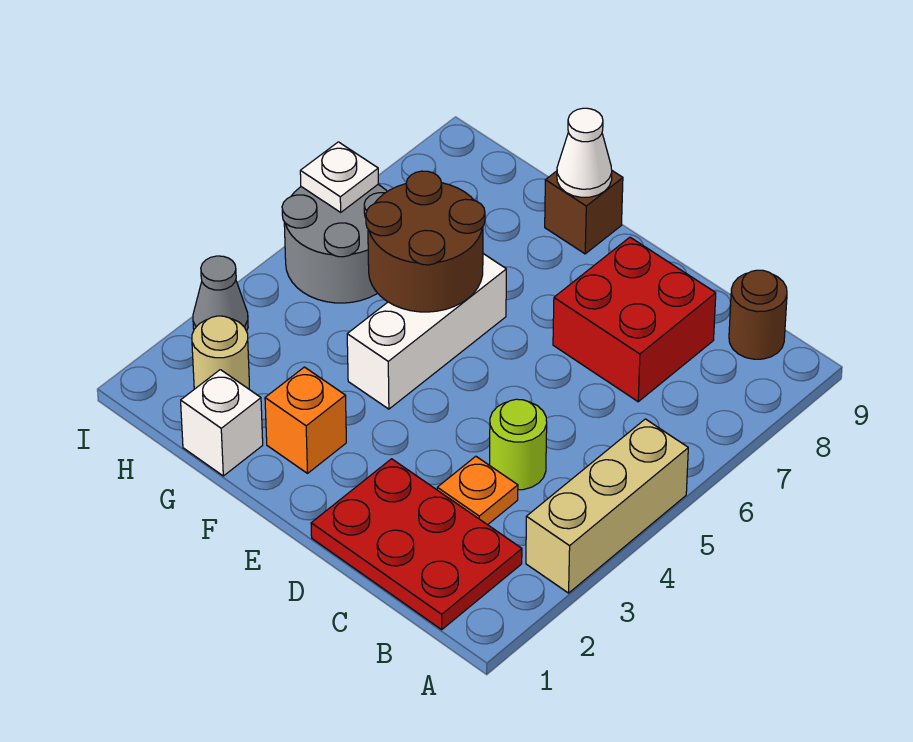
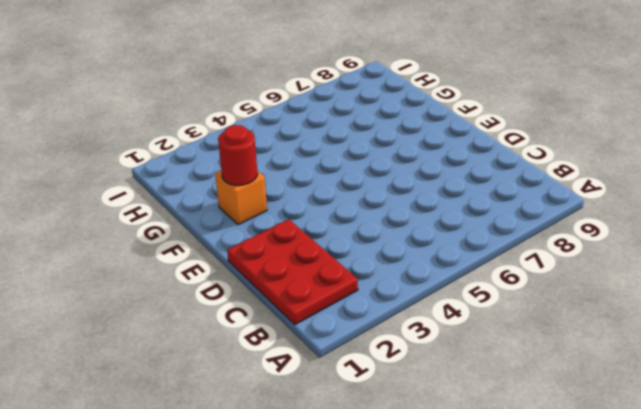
red round brick F2 level 2 -> none
none -> tan brick A3:A5 level 1
none -> brown round brick B9 level 1
none -> orange plate C3 level 1

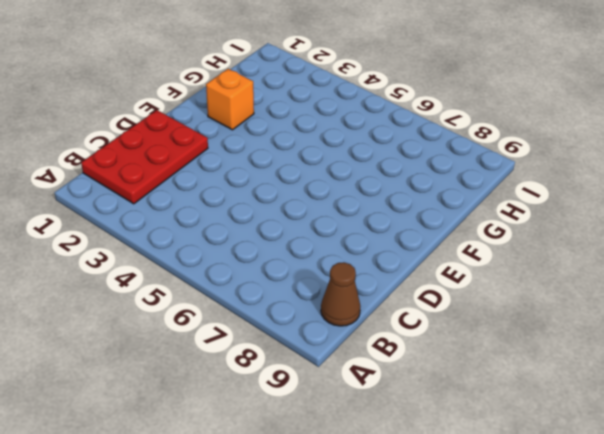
brown cone B9 level 1 -> brown round brick B9 level 1
none -> tan brick A3:A5 level 1
none -> orange plate C3 level 1
none -> lime round brick C4 level 1

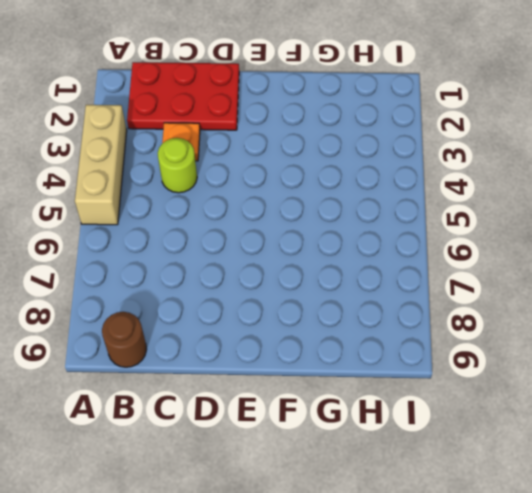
none -> red brick C7:D8 level 1
none -> orange brick F2 level 1
none -> white brick F4:F6 level 1

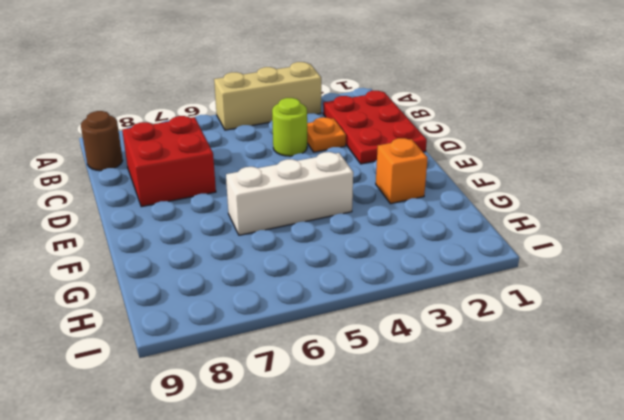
none -> brown brick F9 level 1
none -> white brick G1 level 1
none -> tan round brick H2 level 1

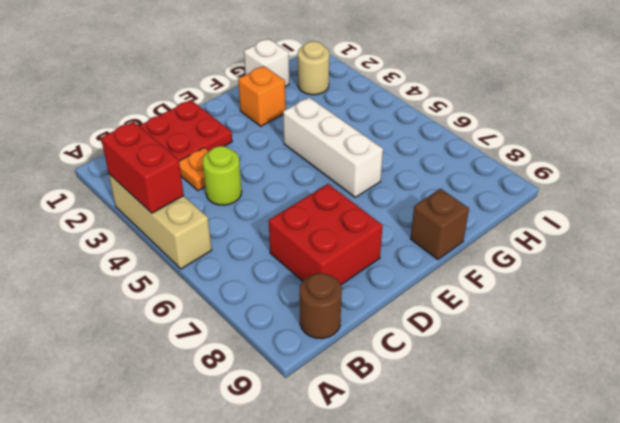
red brick A3:A4 level 2 -> none
none -> grey round brick H5:I6 level 1
none -> grey cone I3 level 1
none -> brown round brick F5:G6 level 2

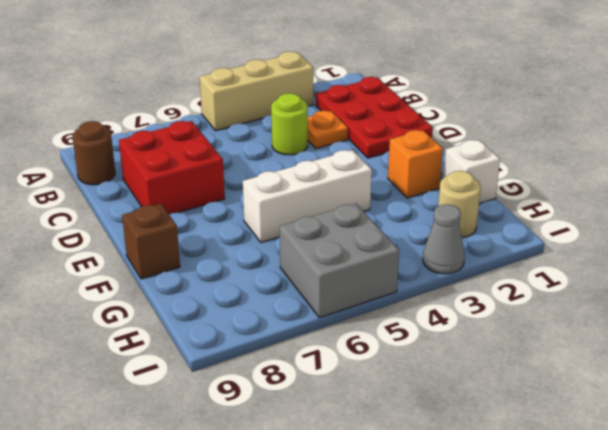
grey brick H5:I6 level 1 -> grey round brick H5:I6 level 1
none -> brown round brick F5:G6 level 2
none -> white cone F9 level 2
none -> white plate I6 level 2

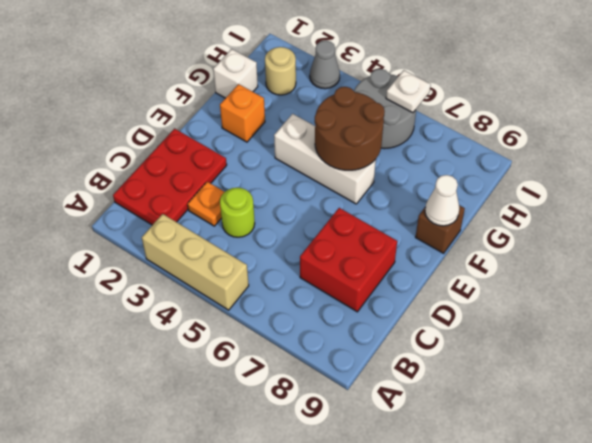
none -> brown round brick B9 level 1

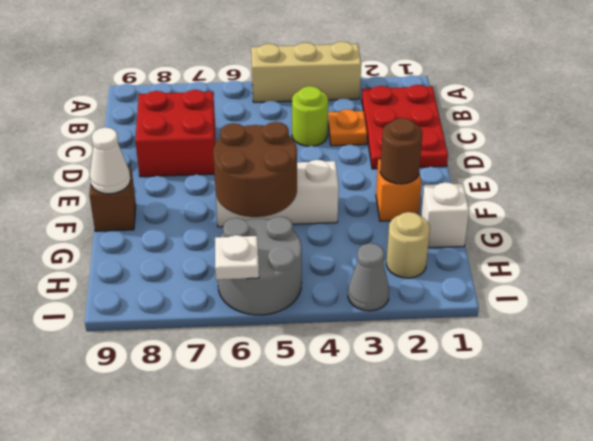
brown round brick F2 level 2 -> brown round brick B9 level 1

